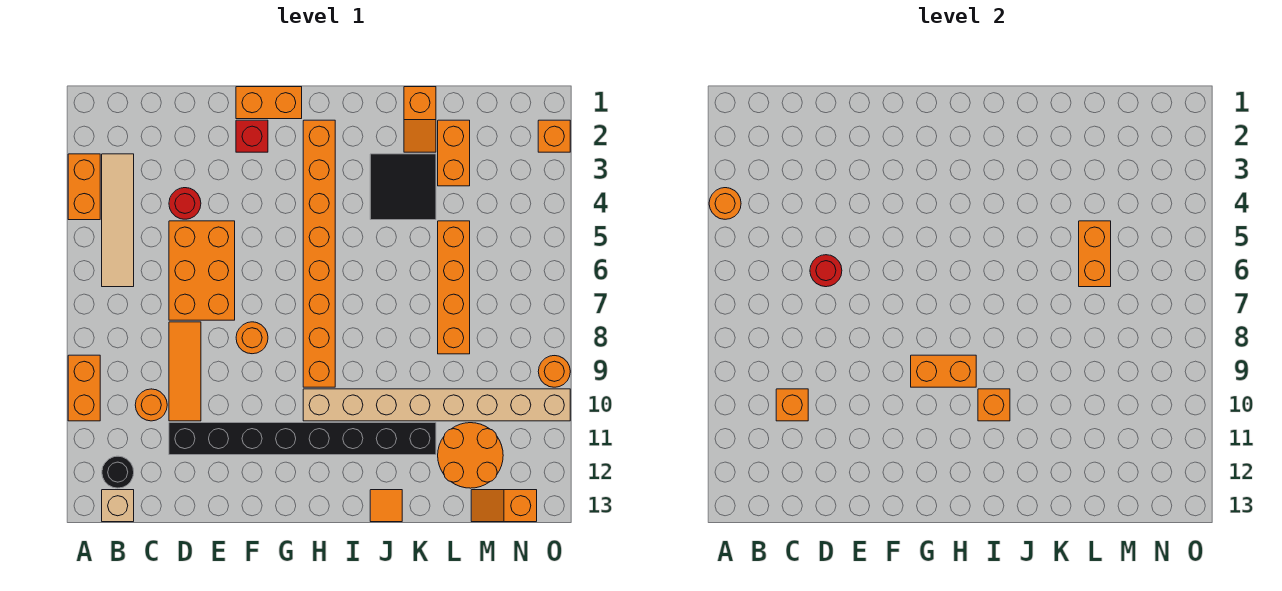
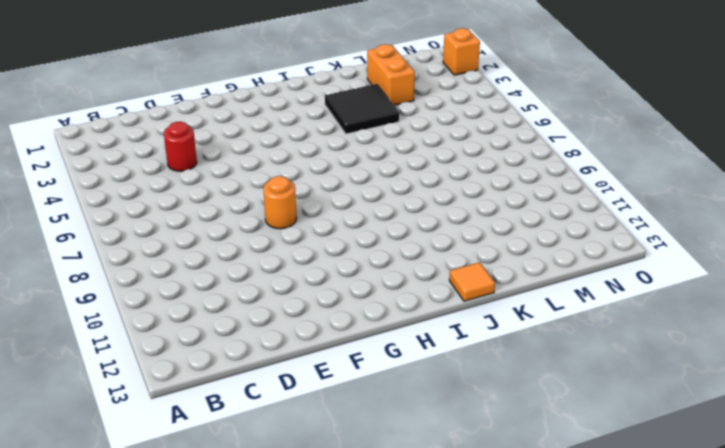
none -> orange brick A3:A4 level 1
none -> orange brick A9:A10 level 1
none -> tan tile B3:B6 level 1
none -> black round brick B12 level 1

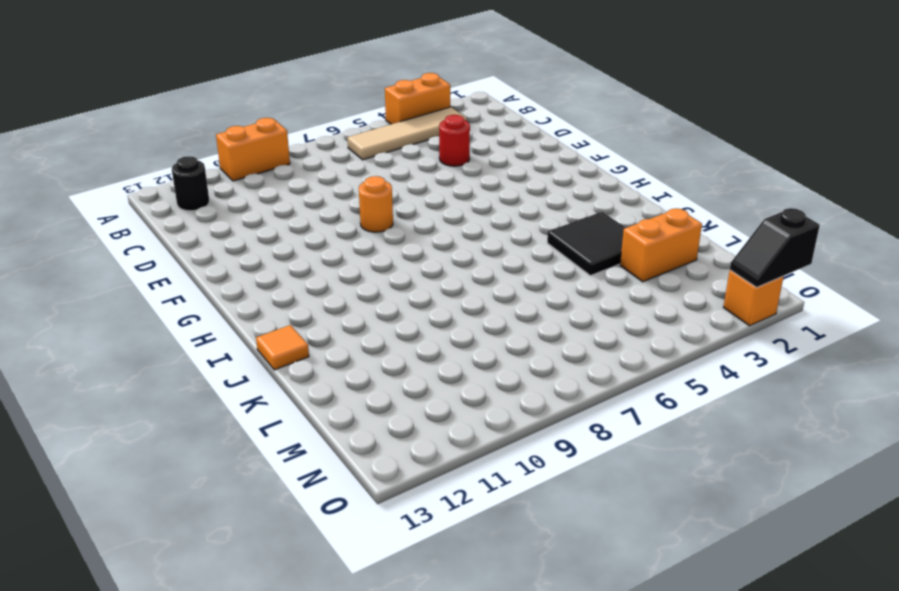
black slope O1:O2 level 2 top 1 -> none
none -> tan brick B13 level 1
none -> orange round brick C10 level 1
none -> orange brick D5:E7 level 1
none -> orange tile D8:D10 level 1

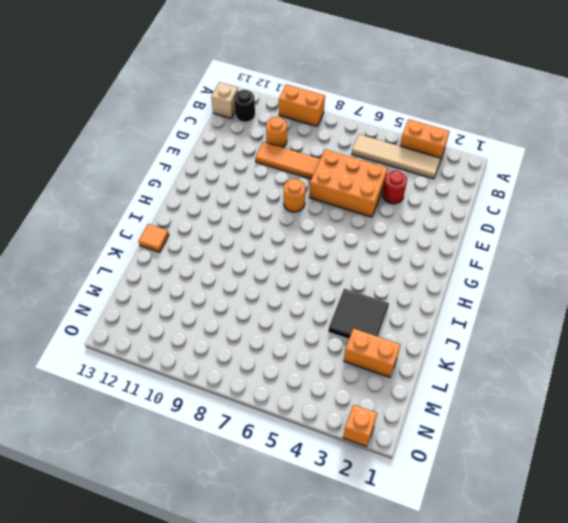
none -> black brick D11:K11 level 1
none -> orange brick F1:G1 level 1
none -> red brick F2 level 1
none -> orange brick H2:H9 level 1

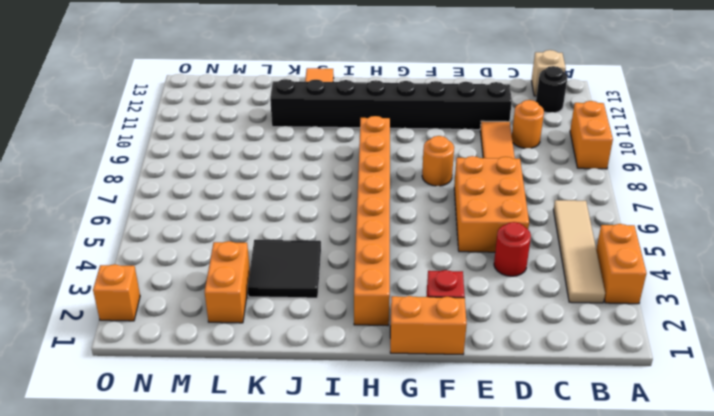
none -> tan brick H10:O10 level 1
none -> orange slope K1:K2 level 1 top 1
none -> orange brick L5:L8 level 1
none -> orange round brick L11:M12 level 1

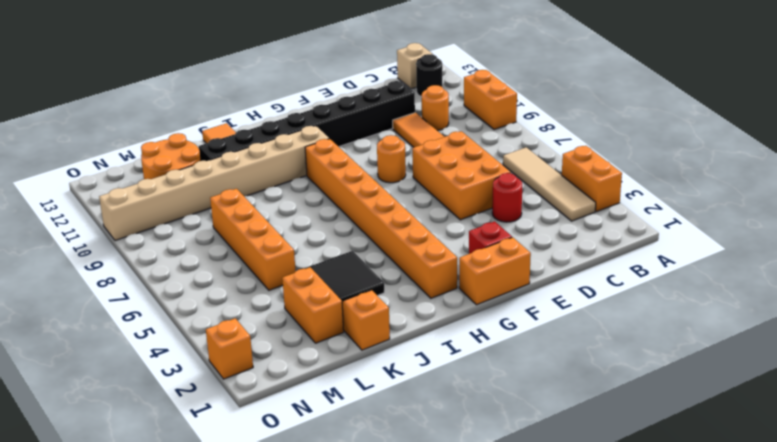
none -> orange slope M13:N13 level 1 top N
none -> orange round brick O9 level 1
none -> orange round brick A4 level 2
none -> orange brick C10 level 2

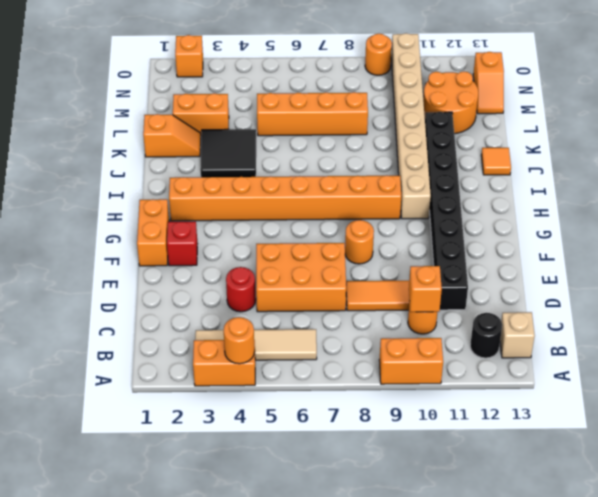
none -> red round brick D6 level 2
none -> orange brick G9:H9 level 2
none -> orange brick I10 level 2
none -> orange brick L5:L6 level 2

